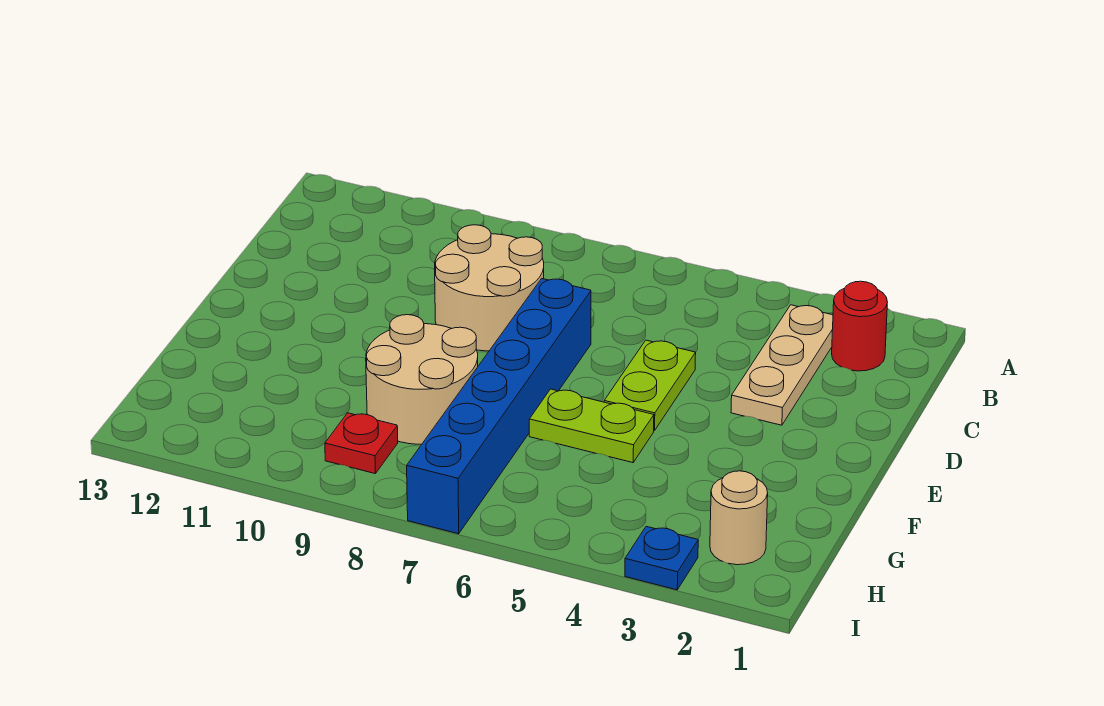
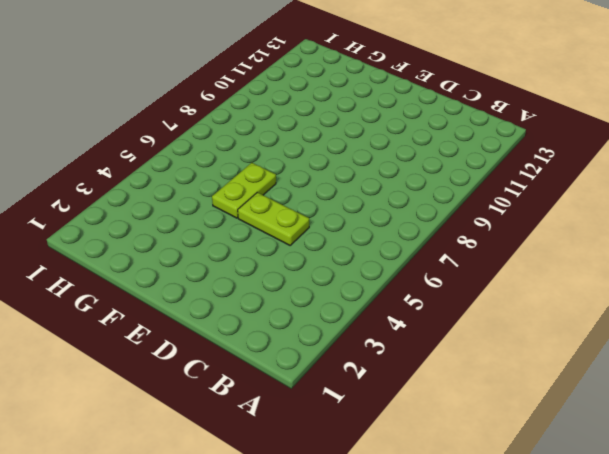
none -> red round brick B2 level 1
none -> tan plate B3:D3 level 1

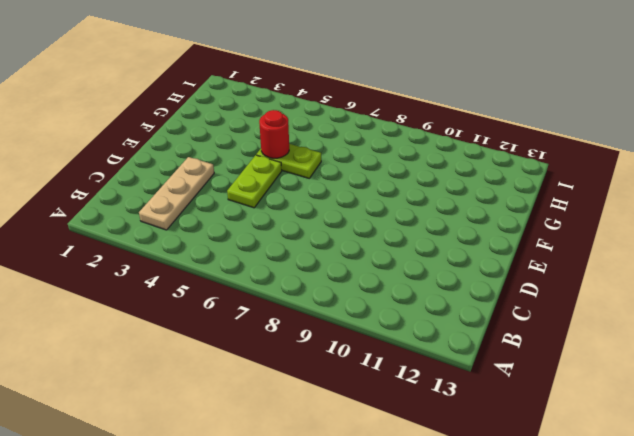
red round brick F5 level 2 -> red round brick B2 level 1
none -> tan round brick C8:D9 level 1
none -> blue brick D7:I7 level 1

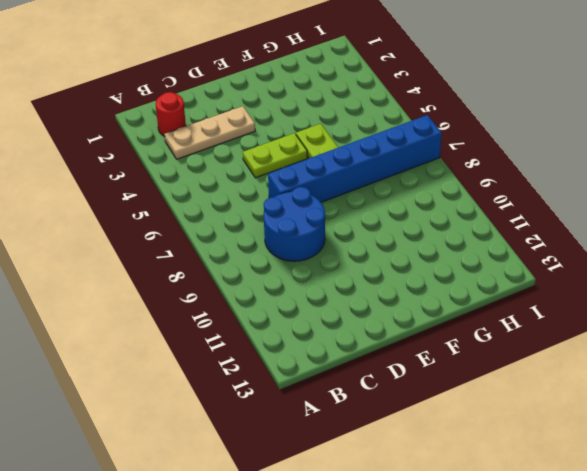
blue round brick C8:D9 level 1 -> tan round brick C8:D9 level 1
none -> tan round brick F8:G9 level 1
none -> tan round brick H2 level 1

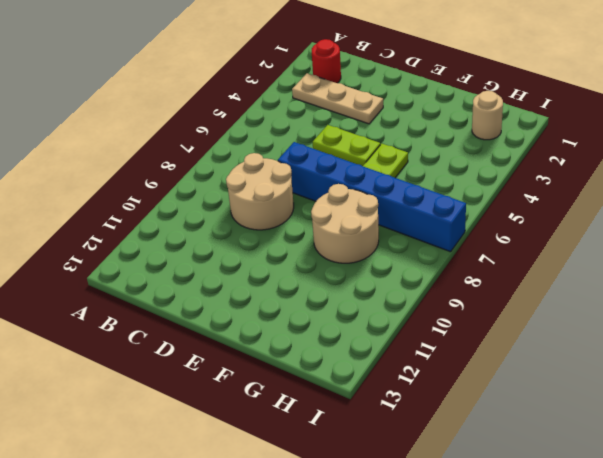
none -> red plate H9 level 1
none -> blue plate I3 level 1

